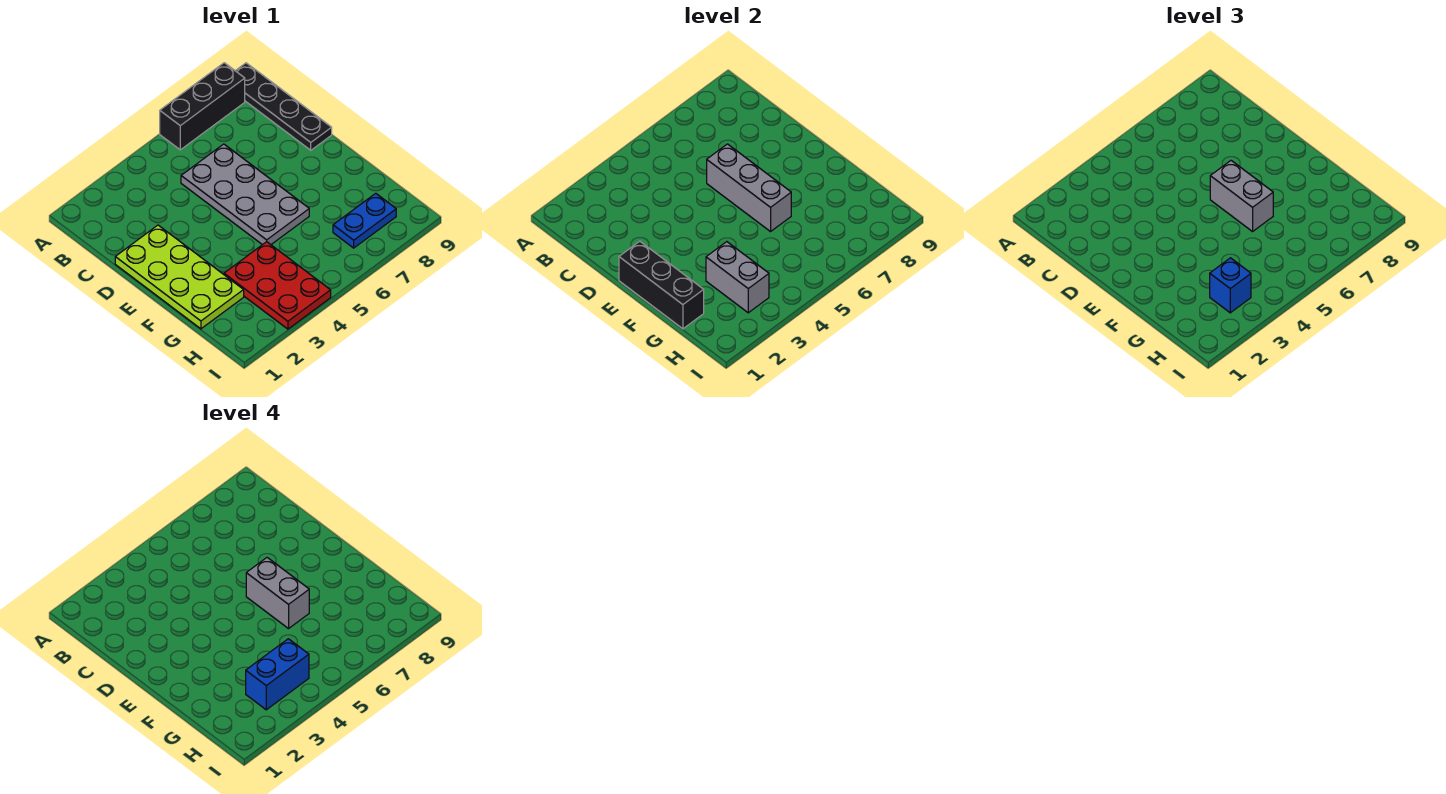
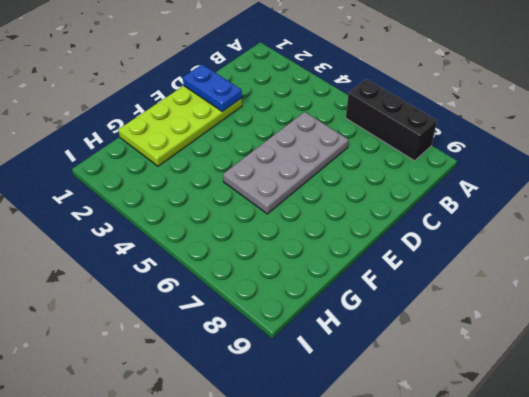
blue plate D1:D2 level 2 -> blue plate H7:H8 level 1
none -> black plate A9:D9 level 1
none -> red plate G3:I4 level 1
none -> grey brick D6:F6 level 2

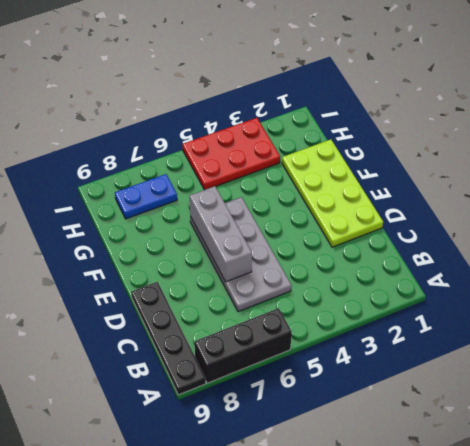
red plate H3:I5 level 1 -> red plate G3:I4 level 1
none -> black brick E1:G1 level 2
none -> grey brick G3:H3 level 2
none -> grey brick E6:F6 level 3

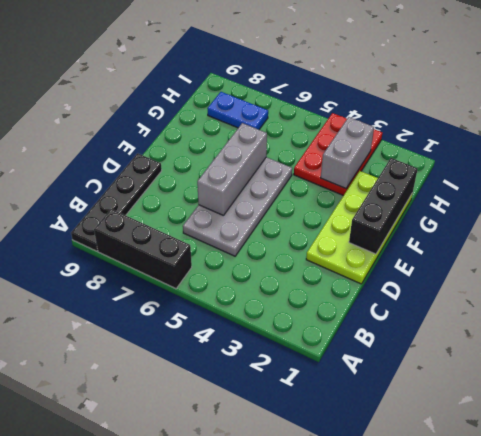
none -> grey brick E6:F6 level 3
none -> blue brick H3 level 3
none -> grey brick E6:F6 level 4

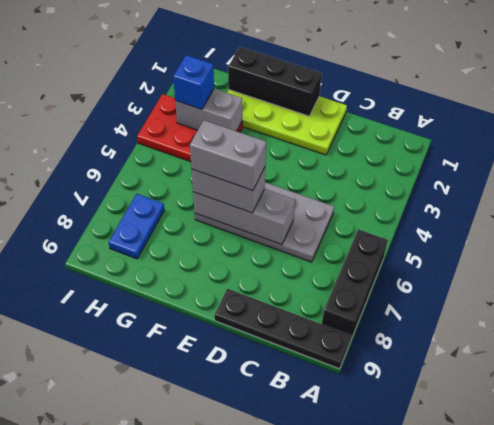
none -> blue brick H3:H4 level 4

